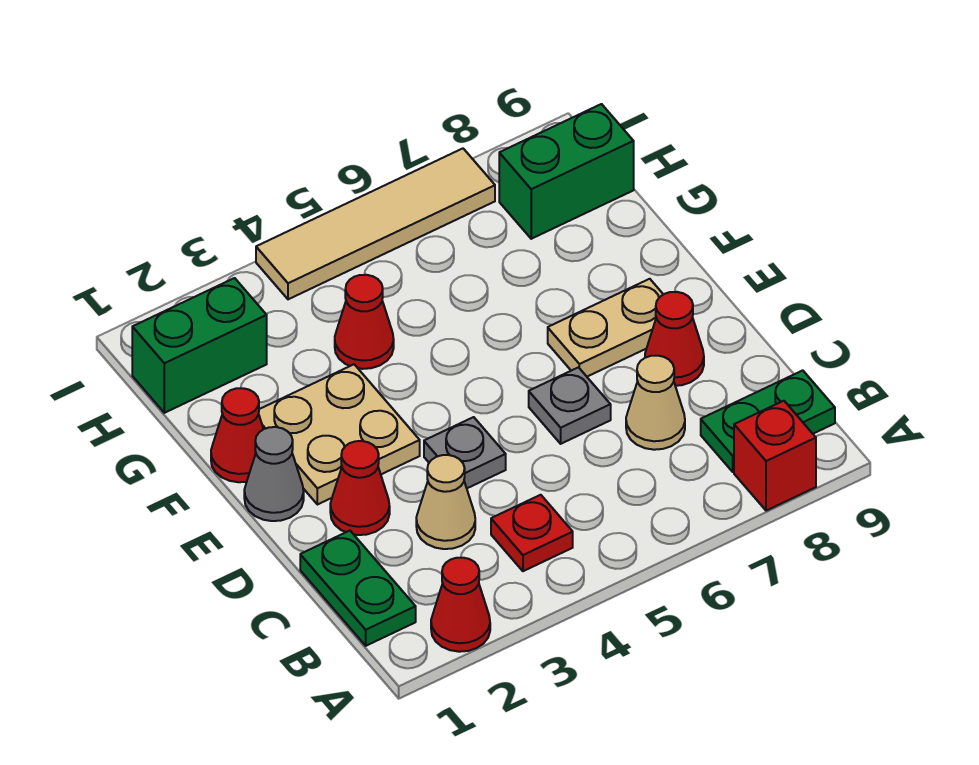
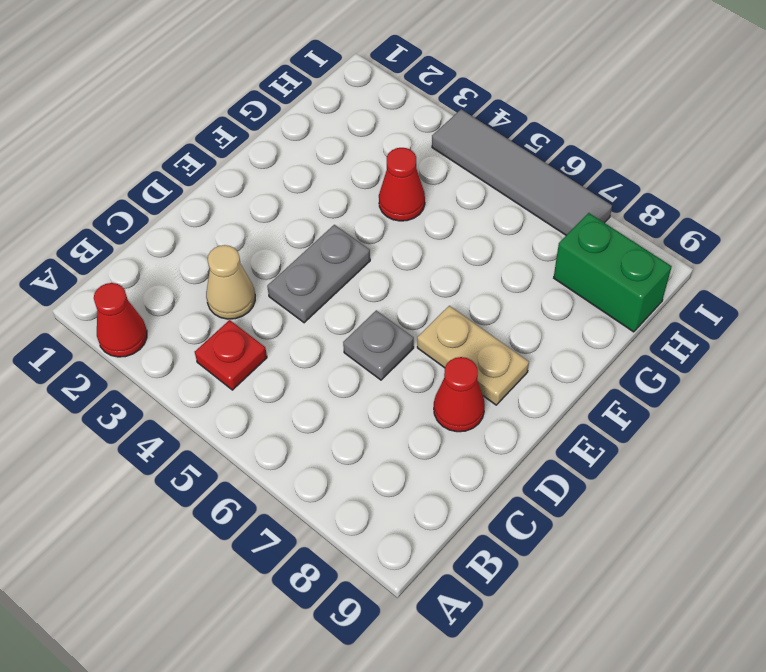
grey plate D4:E4 level 1 -> grey plate D4 level 1
grey tile I4:I7 level 1 -> tan tile I4:I7 level 1
none -> red brick A8 level 1
none -> green plate B1:C1 level 1
none -> green plate B8:B9 level 1

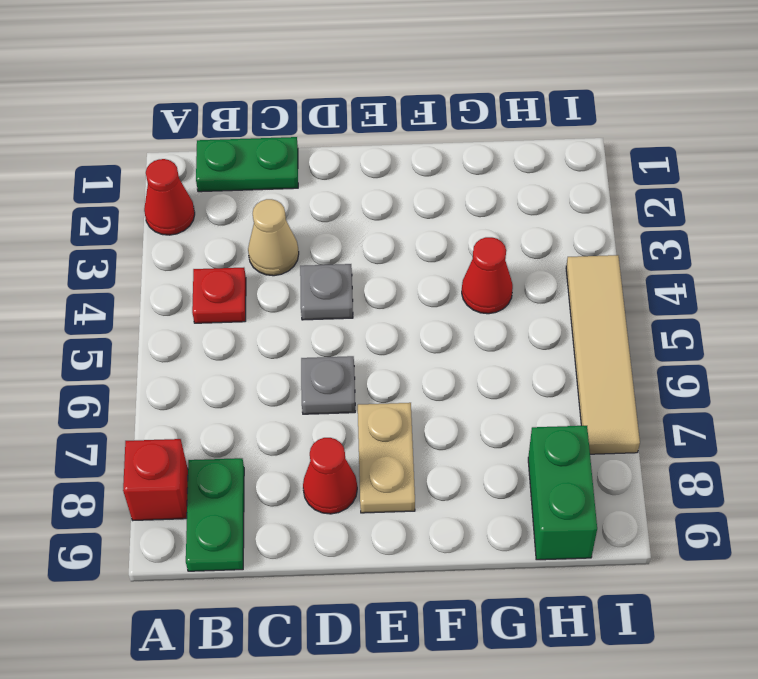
none -> tan cone C7 level 1
none -> red cone D2 level 1
none -> grey cone E1 level 1

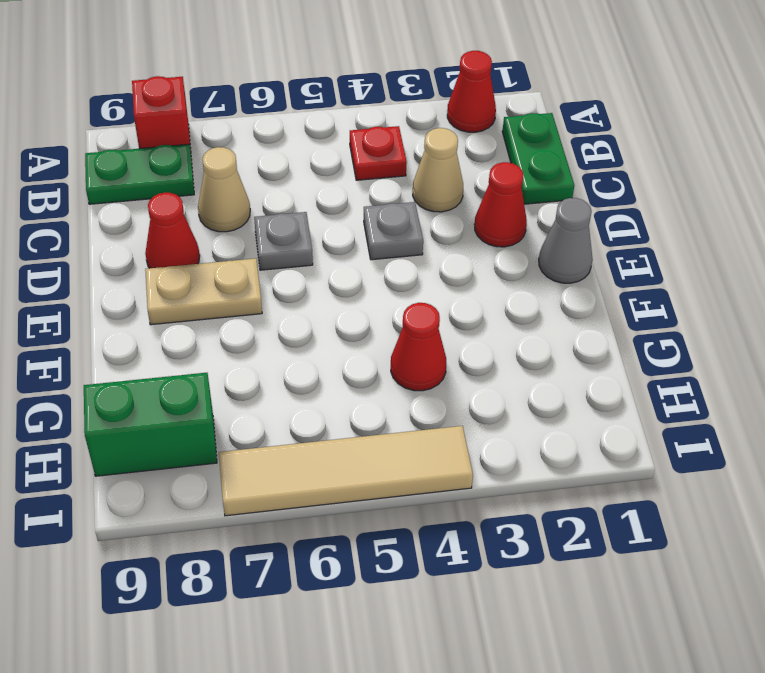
none -> tan plate E2:F3 level 1
none -> red cone F1 level 1
none -> green brick H1:H2 level 1

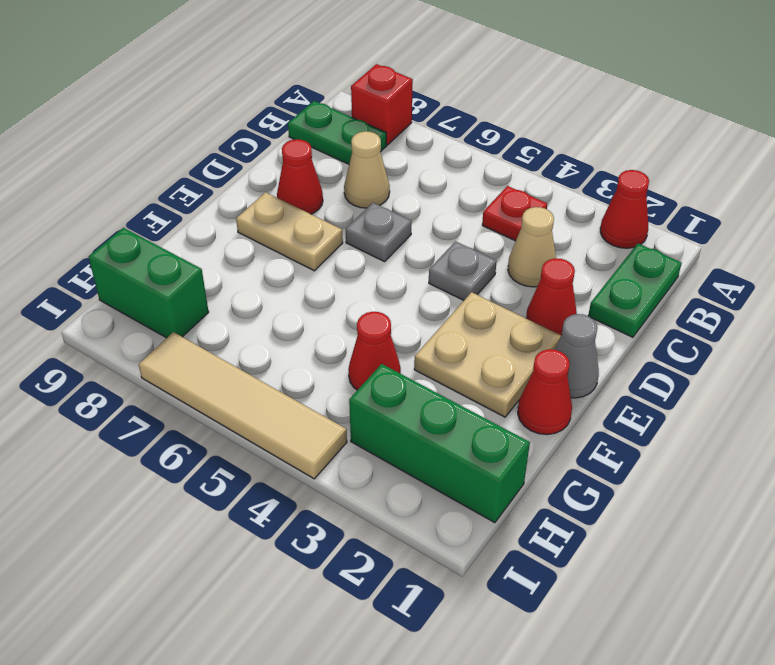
green brick H1:H3 level 1 -> green brick H1:H2 level 1

